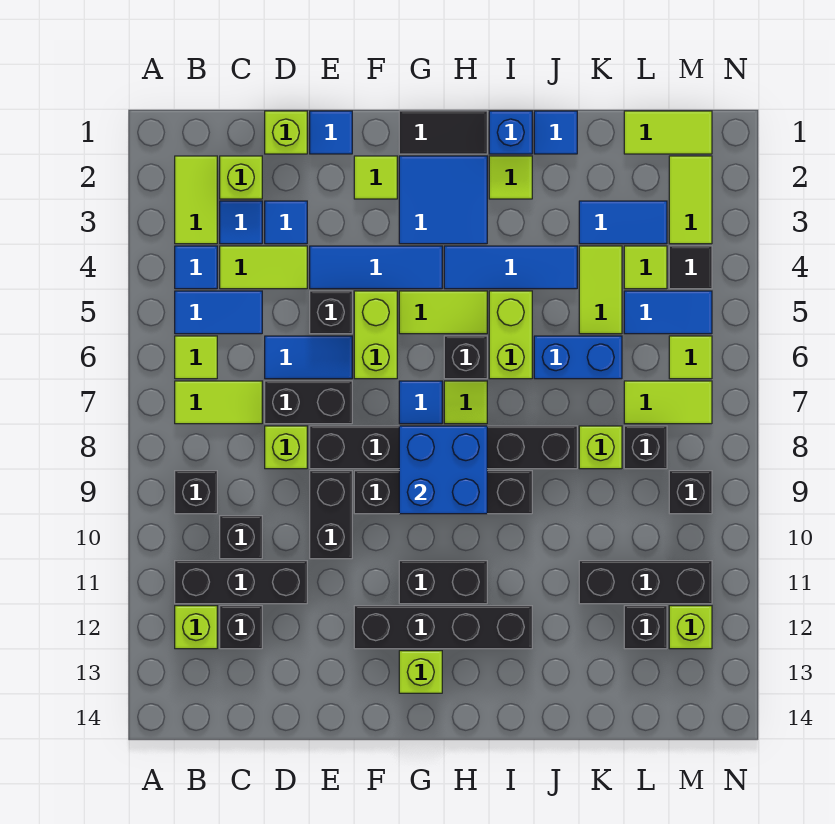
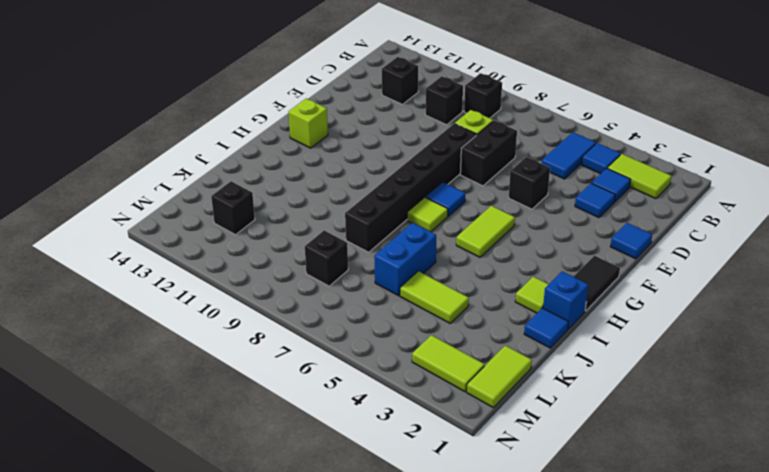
none -> lime tile B6 level 1
none -> lime tile B7:C7 level 1
none -> black brick B11:D11 level 1
none -> lime brick B12 level 1

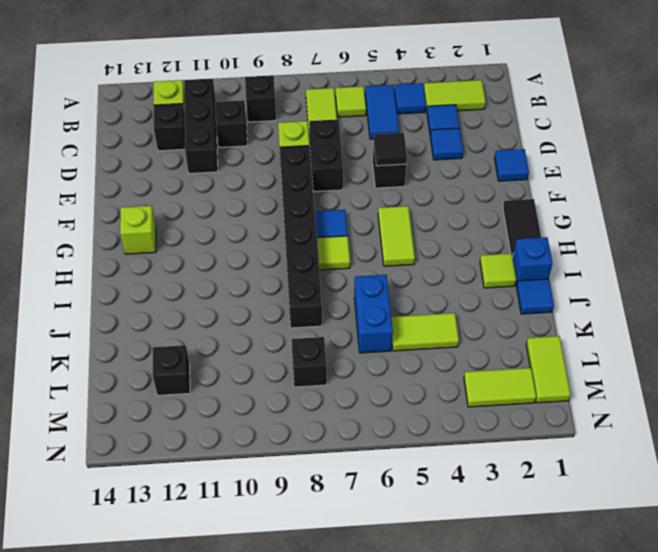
black tile E5 level 2 -> black tile M4 level 1
none -> lime brick C2 level 1
none -> lime tile C4:D4 level 1
none -> lime brick D1 level 1
none -> blue tile D6:E6 level 1

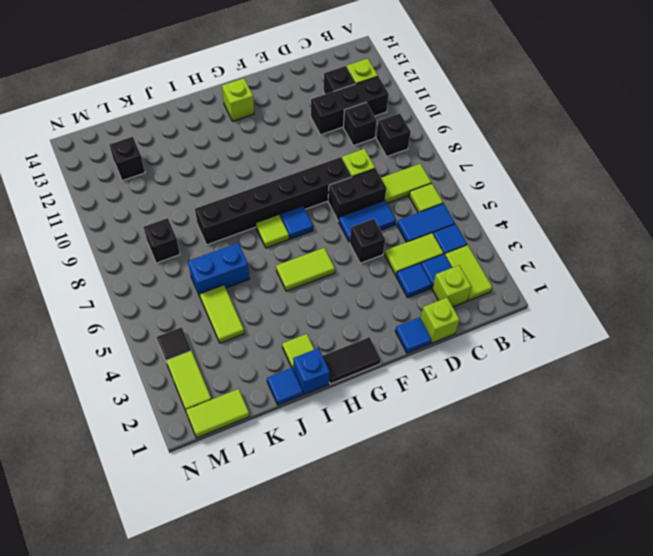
none -> blue tile E4:G4 level 1
none -> black brick E9:E10 level 1
none -> lime tile F2 level 1
none -> lime brick F5:F6 level 1

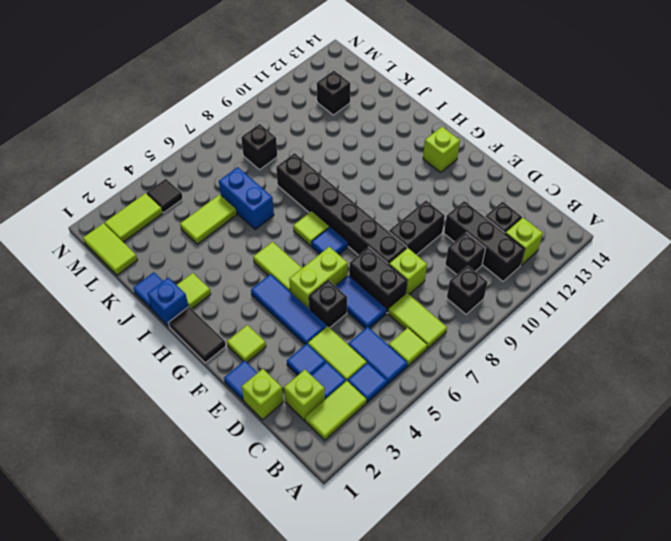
none -> black brick F9:I9 level 1
none -> black brick F12:I12 level 1
none -> blue tile G2:H3 level 1
none -> black brick G11:H11 level 1

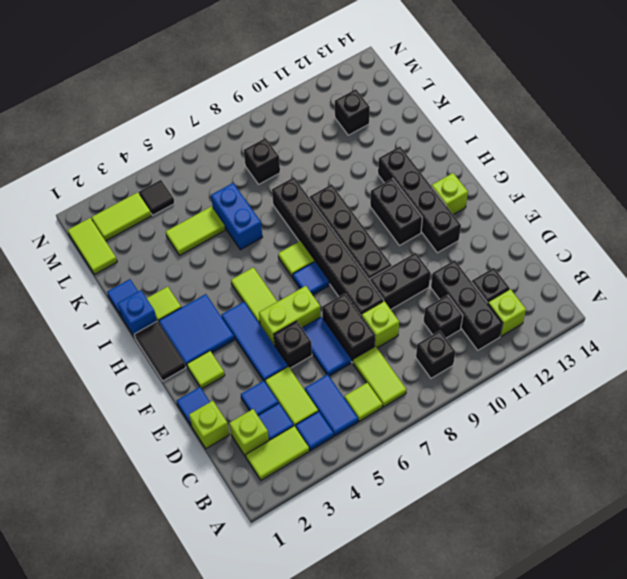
none -> blue tile H4:J4 level 1
none -> black brick H6 level 1
none -> lime brick I5:I6 level 1
none -> blue tile K3:L3 level 1

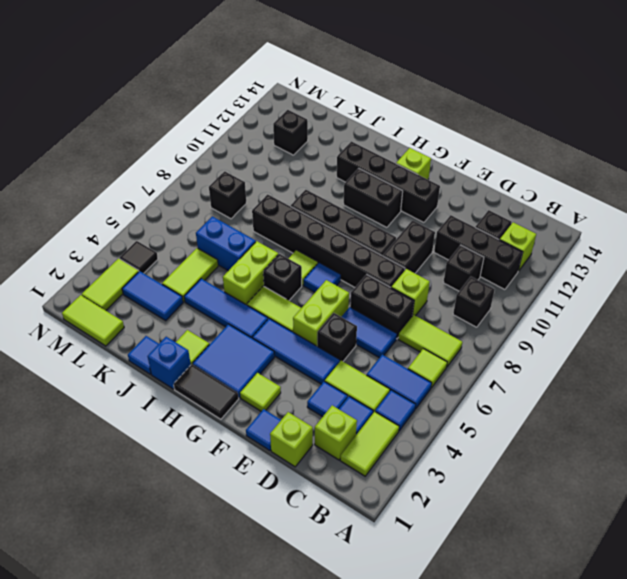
none -> lime brick K8 level 1
none -> black brick K11:M11 level 1
none -> lime tile L4 level 1
none -> blue tile L5:M5 level 1

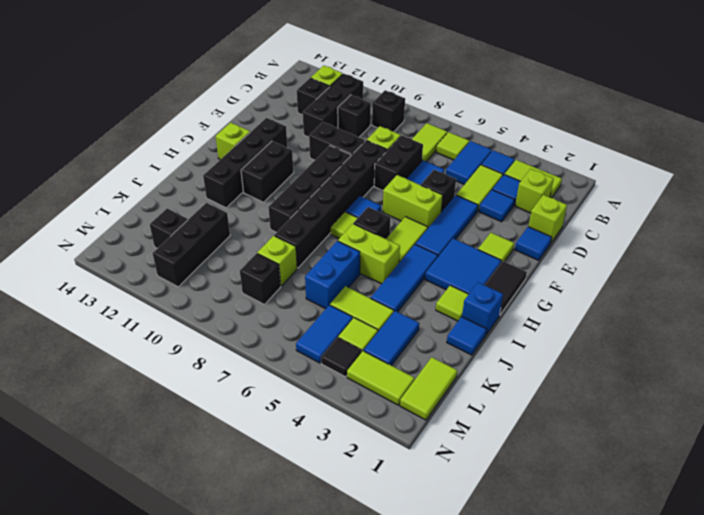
none -> lime tile L7:M7 level 1
none -> lime tile M6 level 1
none -> black brick M9 level 1
none -> lime brick M12 level 1

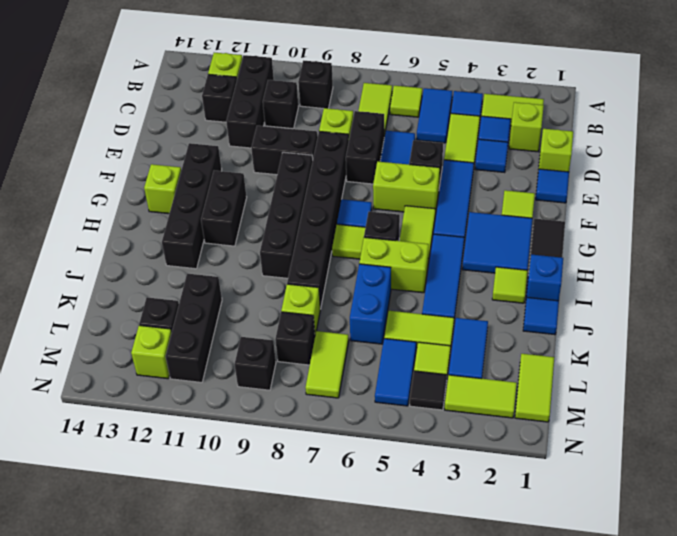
none -> lime tile M6 level 1
none -> blue brick G8:H9 level 2

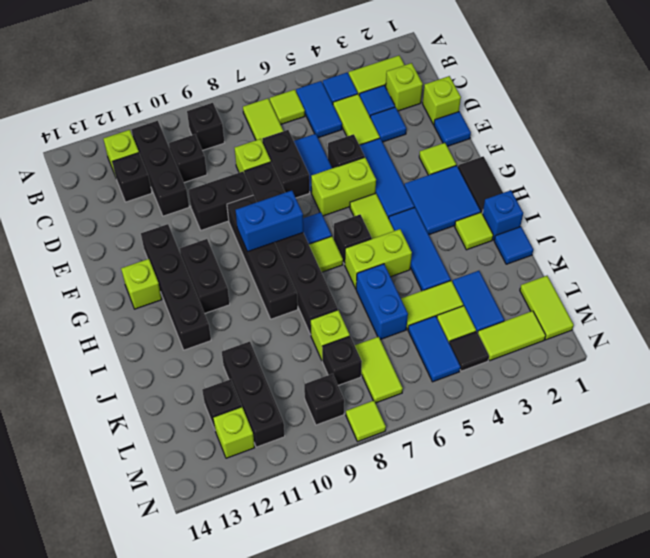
blue brick G8:G9 level 2 -> blue brick G8:H9 level 2
lime tile N8 level 1 -> lime tile M6 level 1

